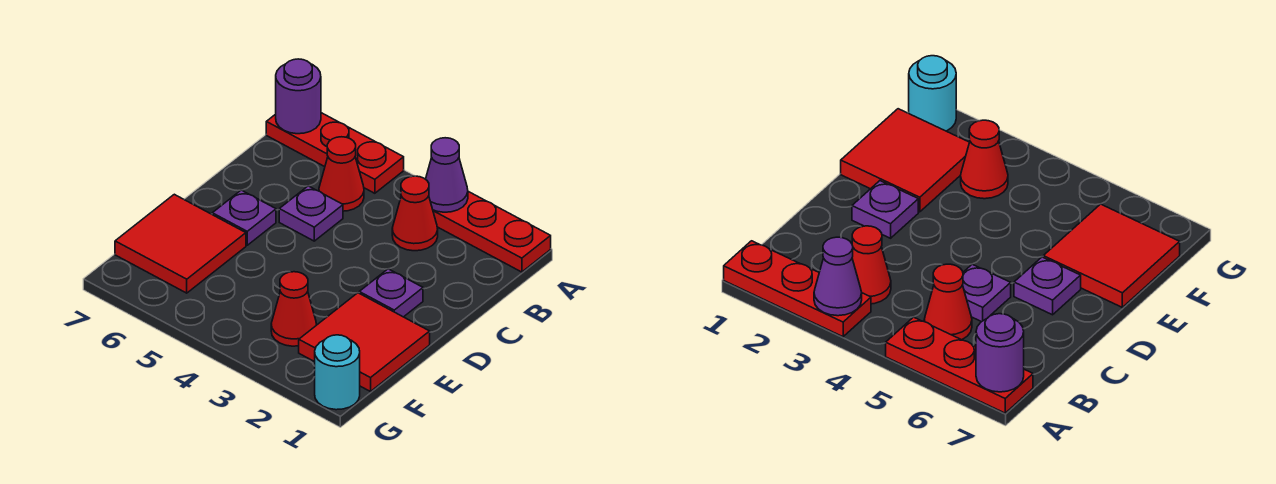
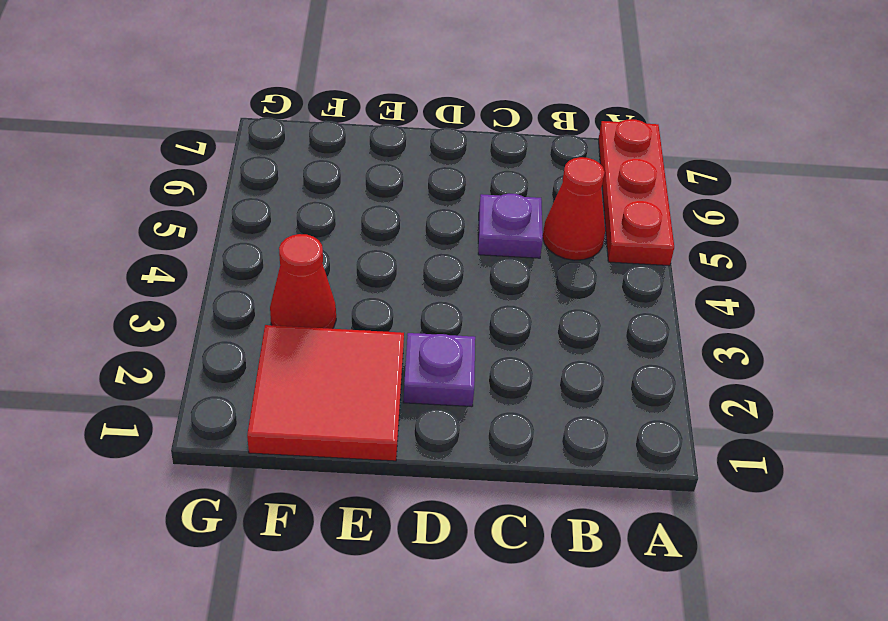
none -> red plate A1:A3 level 1
none -> red cone B3 level 1
none -> purple plate D6 level 1

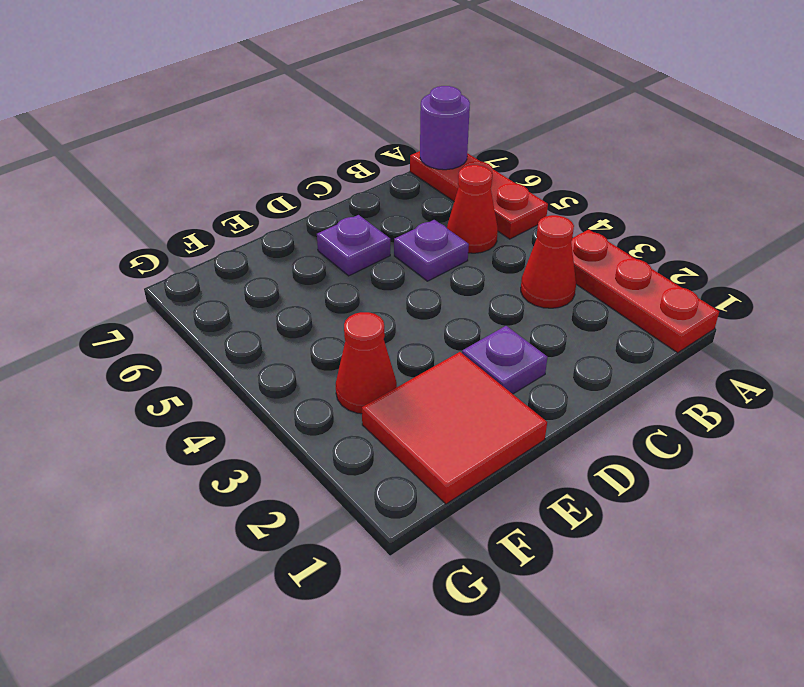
none -> red tile E6:F7 level 1
none -> cyan round brick G1 level 1
none -> purple cone A3 level 2

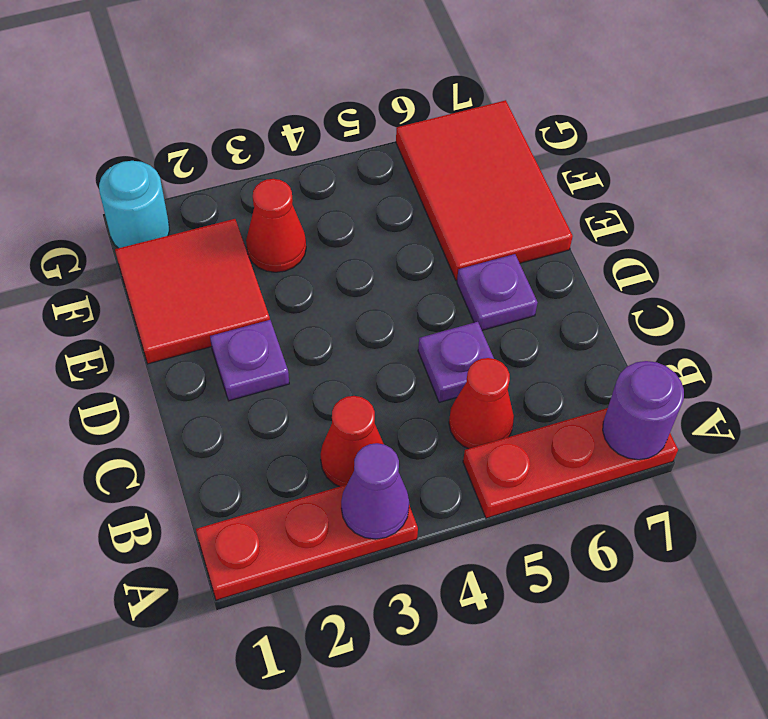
red tile E6:G7 level 1 -> red tile E6:F7 level 1

